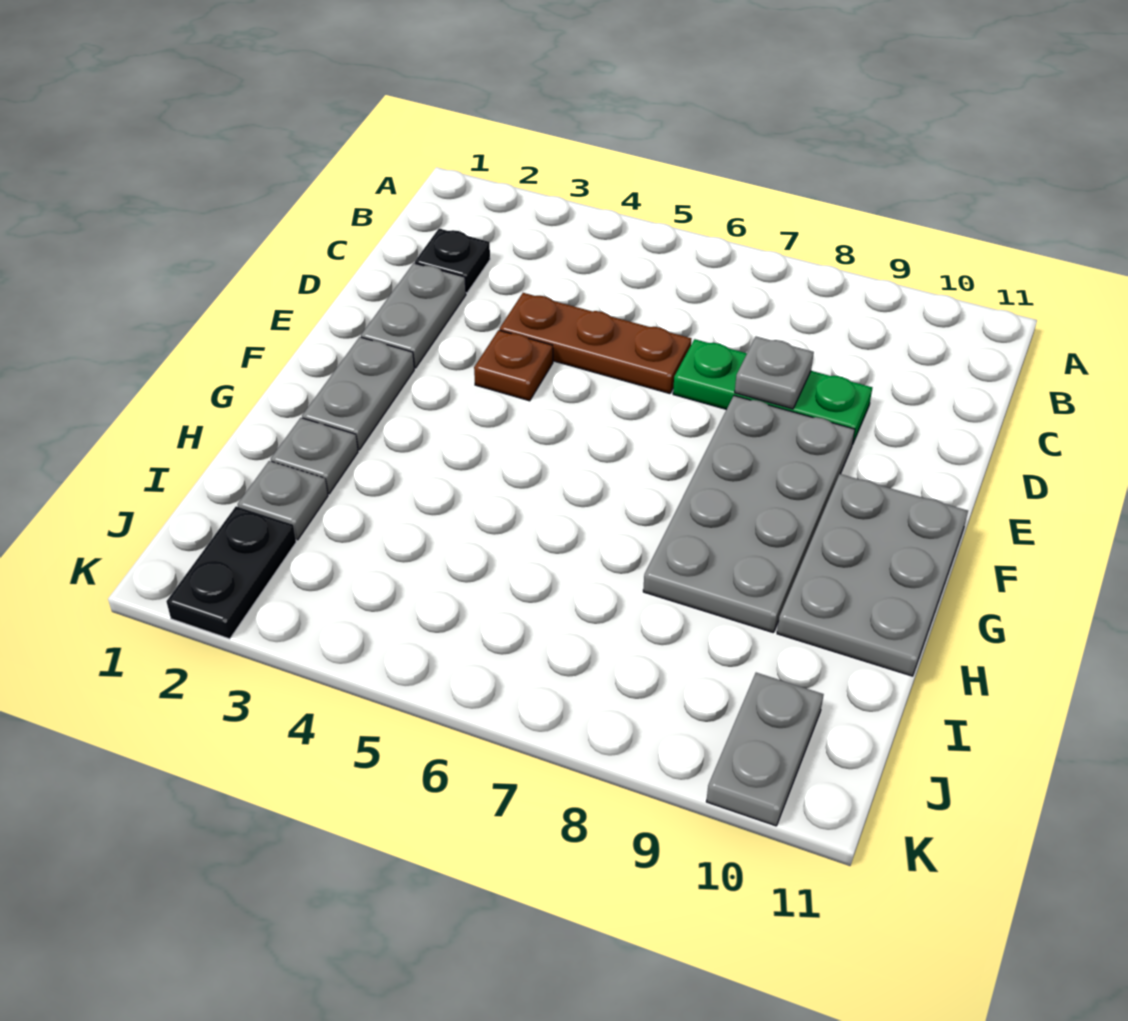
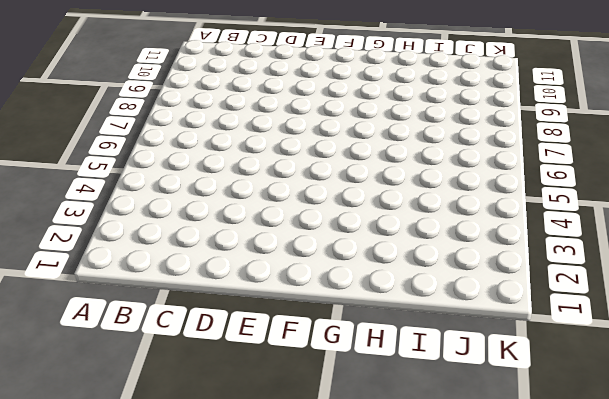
none -> black plate C2 level 1
none -> grey plate D2:E2 level 1
none -> brown plate D4:D6 level 1

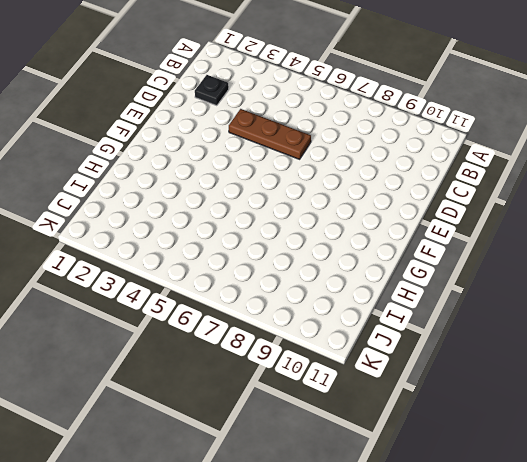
none -> grey plate D2:E2 level 1
none -> green plate D7:D9 level 1
none -> brown plate E4 level 1

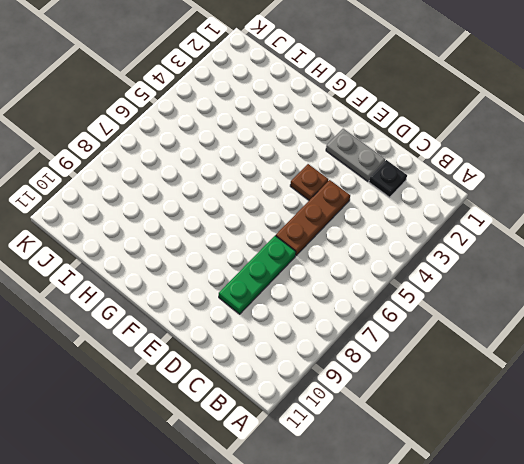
none -> grey plate E8:H9 level 1
none -> grey plate F2:G2 level 1
none -> grey plate F10:H11 level 1

